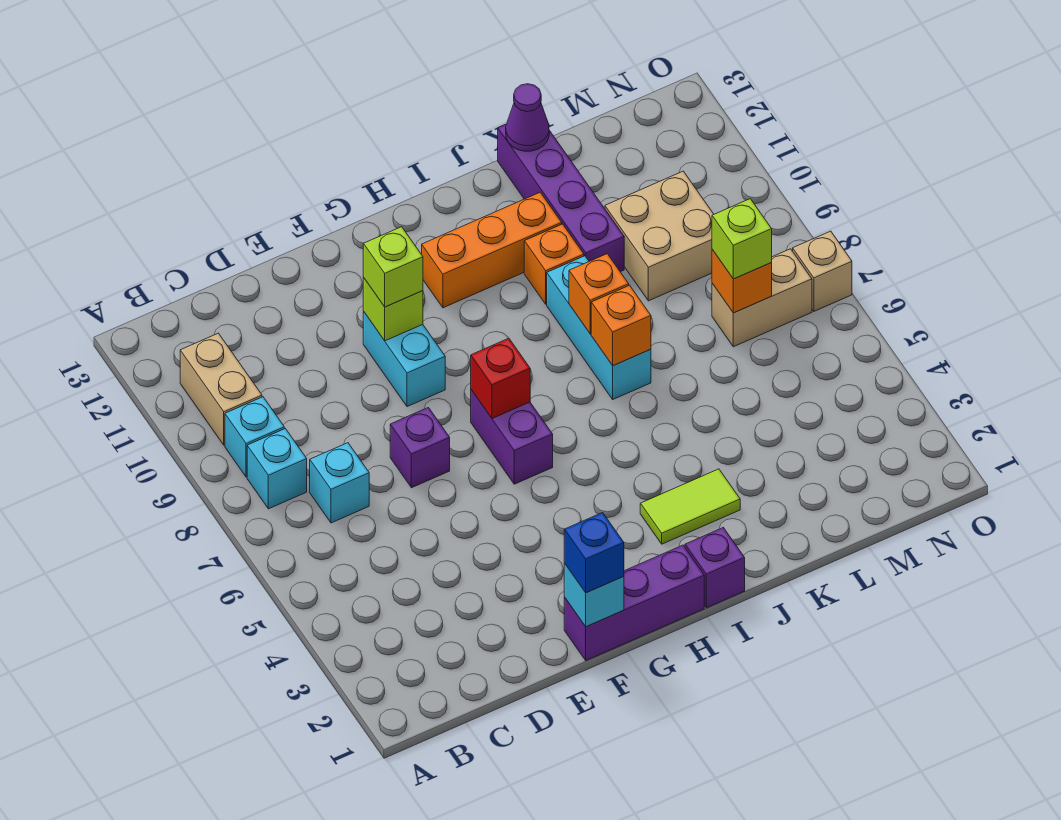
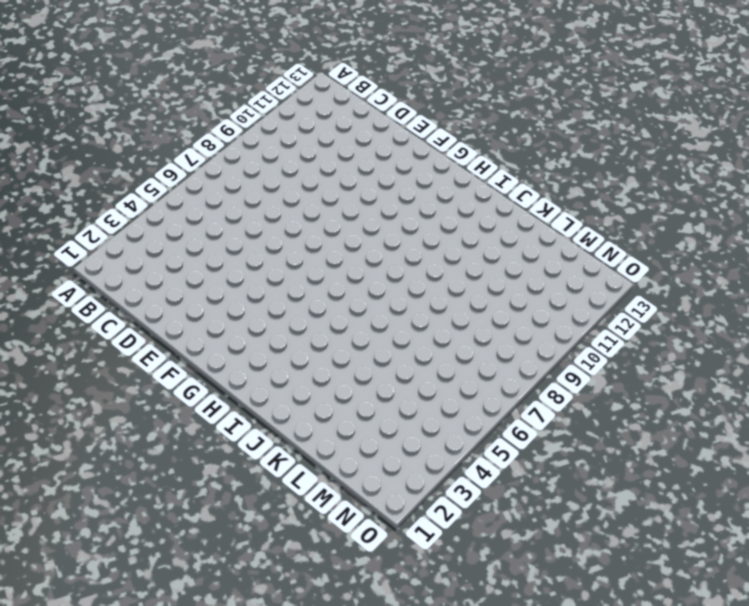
none -> cyan brick B8 level 1
none -> cyan brick B9 level 1
none -> tan brick B10:B11 level 1

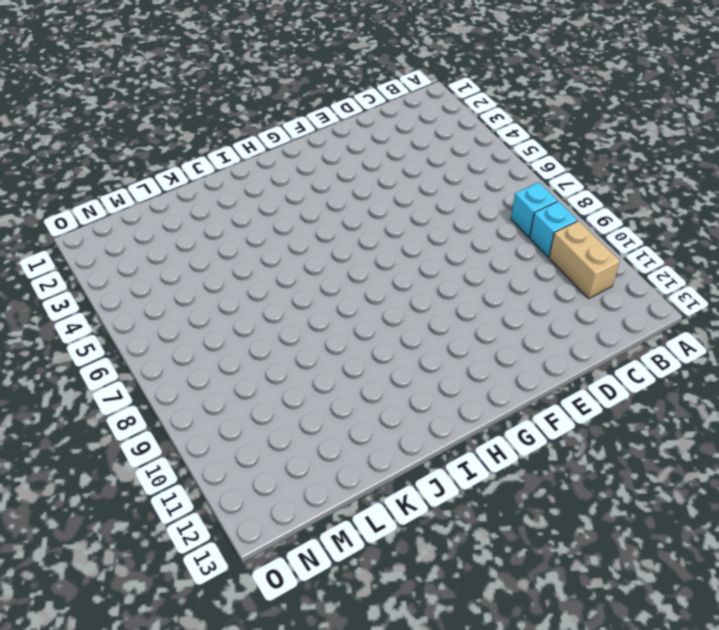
none -> cyan brick C7 level 1
none -> purple brick E7 level 1
none -> purple brick F1:H1 level 1

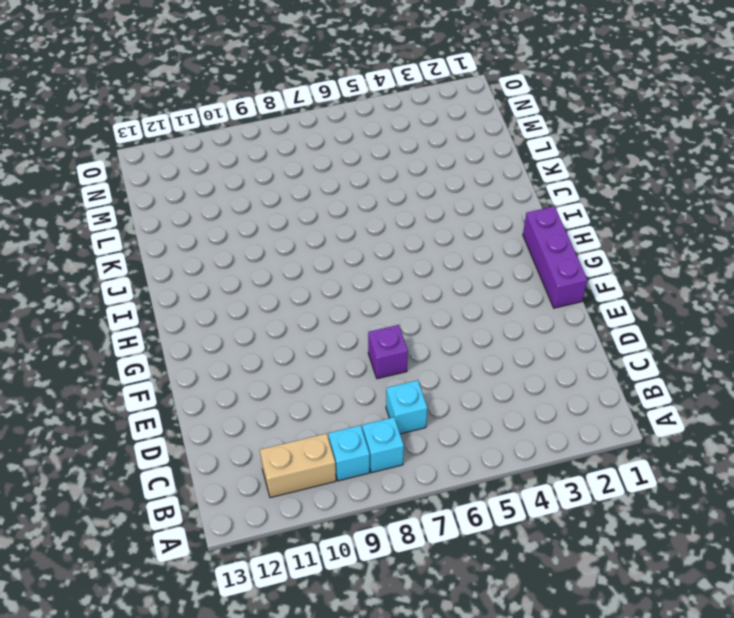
none -> cyan brick F9:F10 level 1
none -> purple brick G6:G7 level 1
none -> orange brick H11:J11 level 1

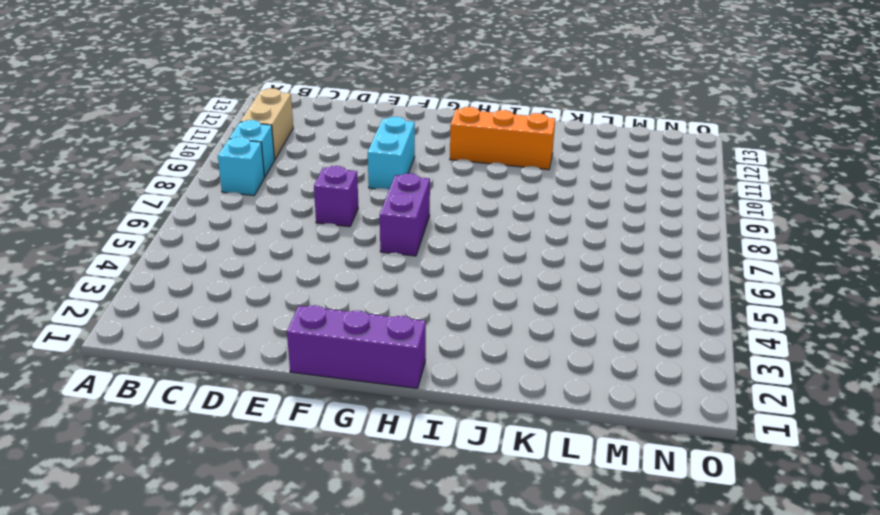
none -> cyan brick C7 level 1
none -> purple brick I1 level 1
none -> lime tile I3:J3 level 1

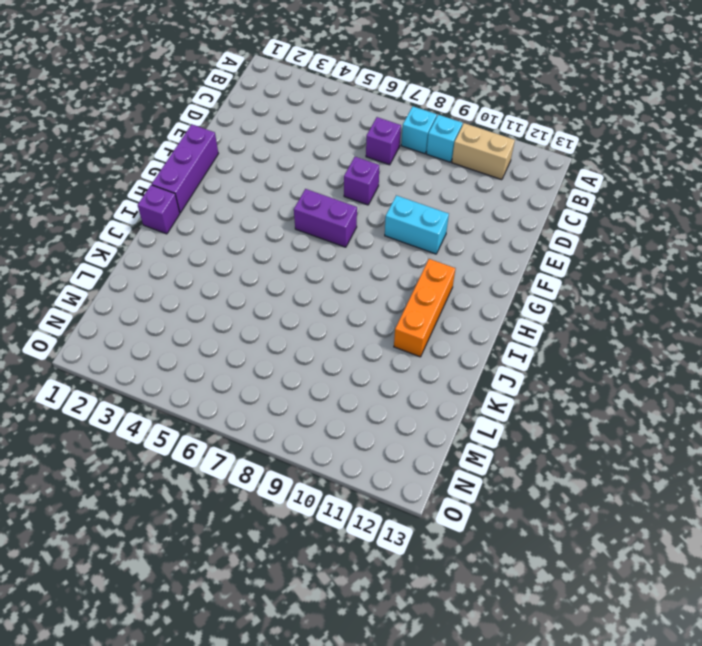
purple brick C7 level 1 -> cyan brick C7 level 1
none -> lime tile I3:J3 level 1
none -> cyan brick J7:J9 level 1
none -> orange brick J10 level 1

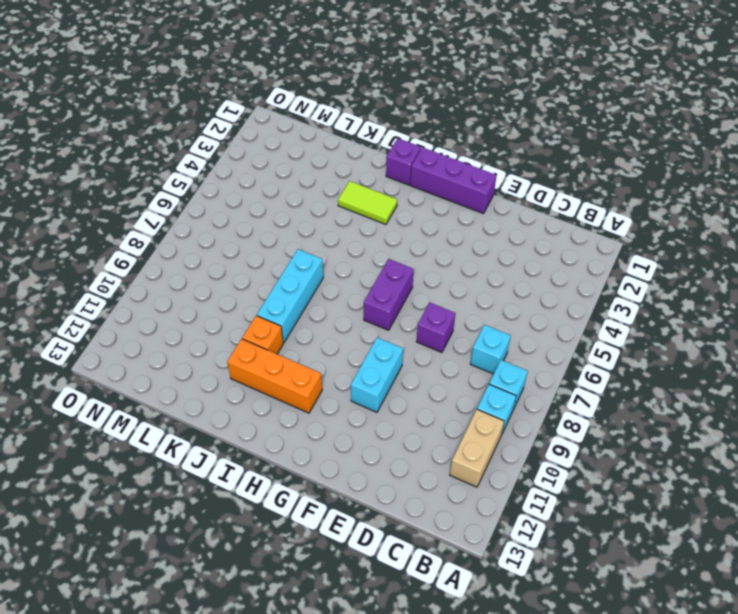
none -> purple brick K10:K13 level 1
none -> tan brick L9:M10 level 1
none -> tan brick M7:N7 level 1

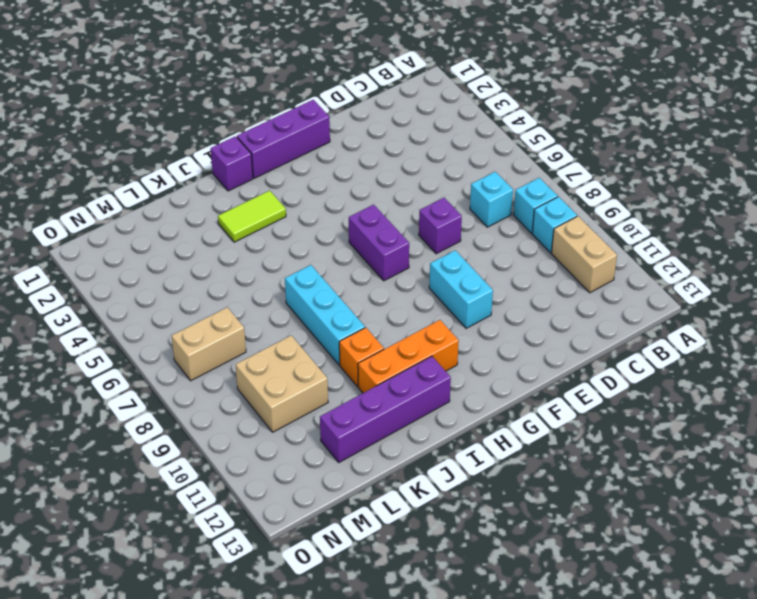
purple brick I12:L12 level 1 -> purple brick K10:K13 level 1
none -> tan brick O7 level 1
none -> cyan brick F1 level 2
none -> lime brick F10 level 2

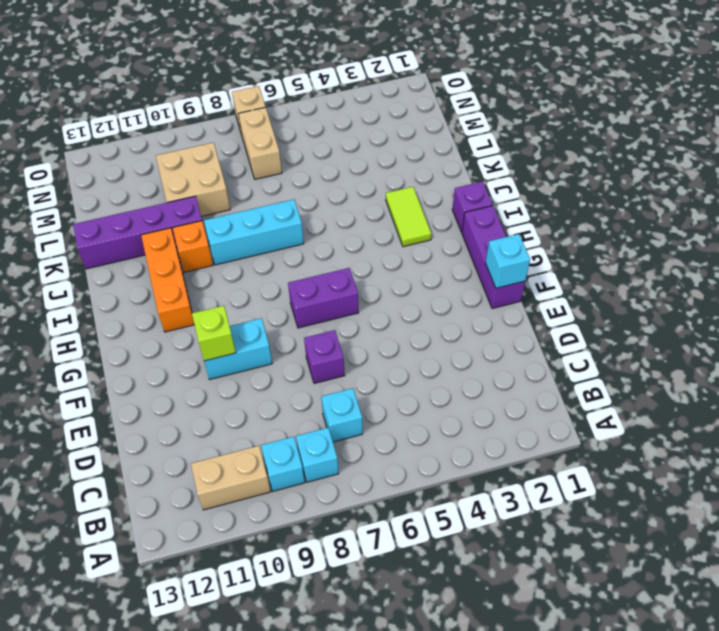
none -> red brick G7 level 2
none -> orange brick J7 level 2
none -> orange brick J8 level 2

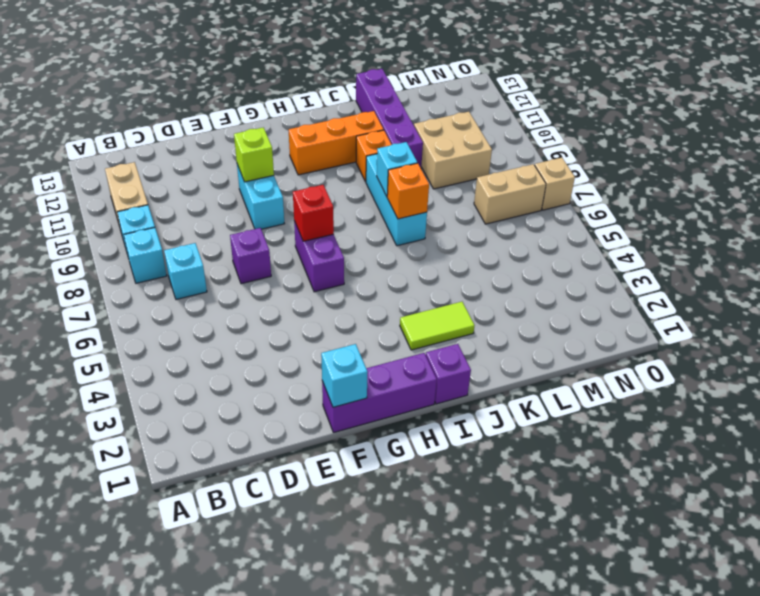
cyan brick J8 level 2 -> orange brick J8 level 2
none -> purple cone K13 level 2
none -> orange brick M7 level 2
none -> blue brick F1 level 3

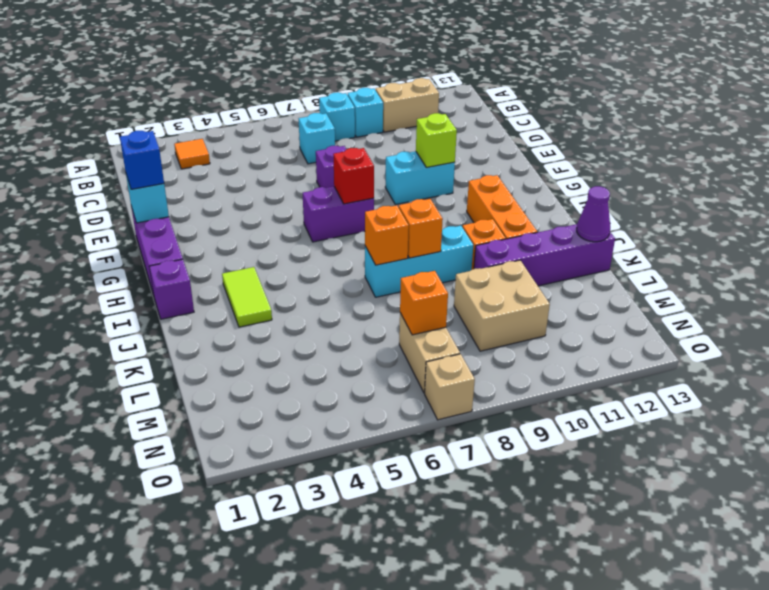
orange tile B3 level 1 -> none
none -> lime brick F10 level 3
none -> lime brick M7 level 3

